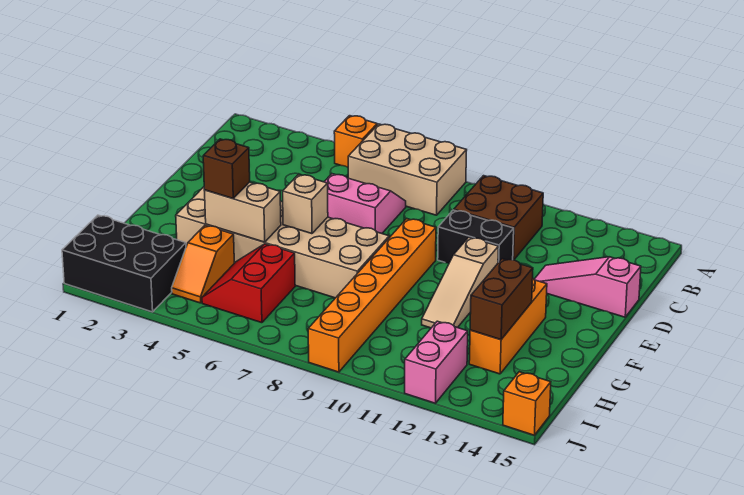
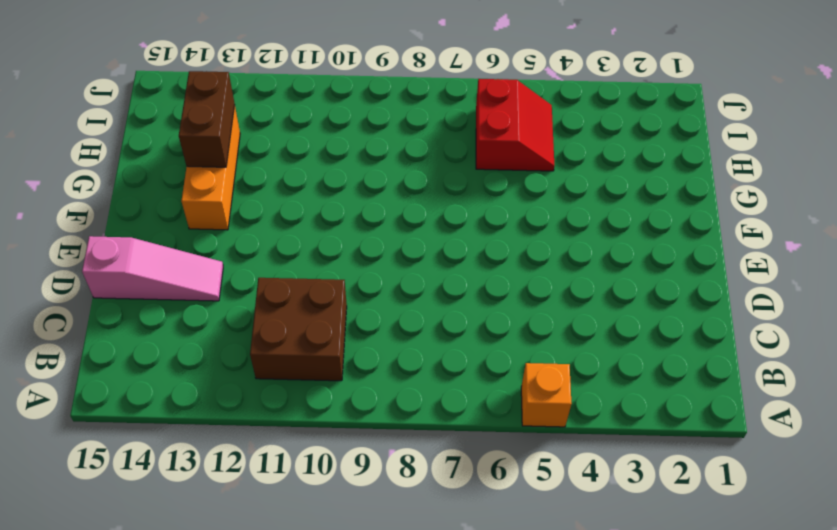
none -> tan brick A6:B8 level 1
none -> pink slope C6:D7 level 1 top D
none -> black brick D10:D11 level 1

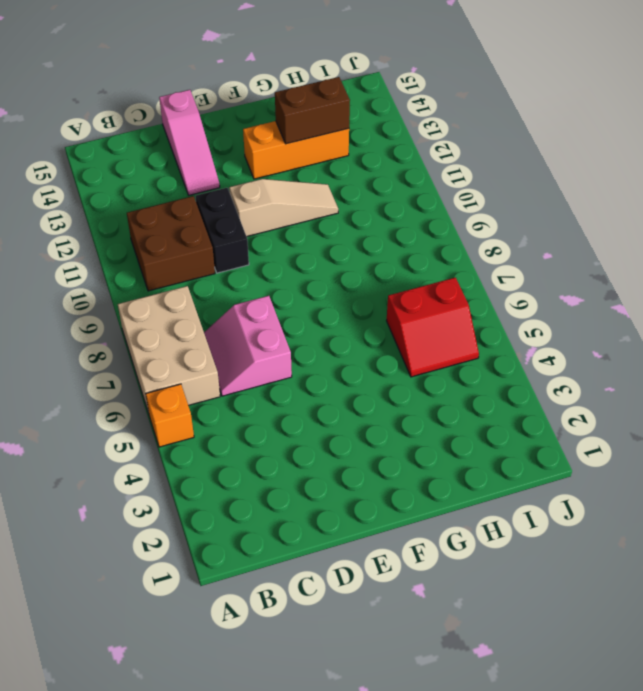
none -> orange brick E9:J9 level 1
none -> tan brick F3:G8 level 1
none -> orange slope H4:I4 level 1 top H

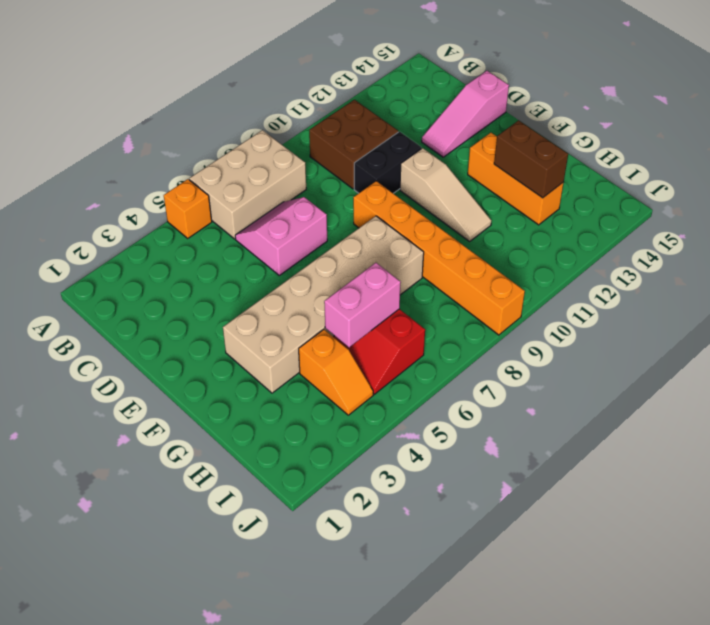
pink brick H5:H6 level 2 -> pink brick I12:J12 level 1
none -> black brick I1:J3 level 1
none -> orange brick J15 level 1
none -> tan brick F6 level 2

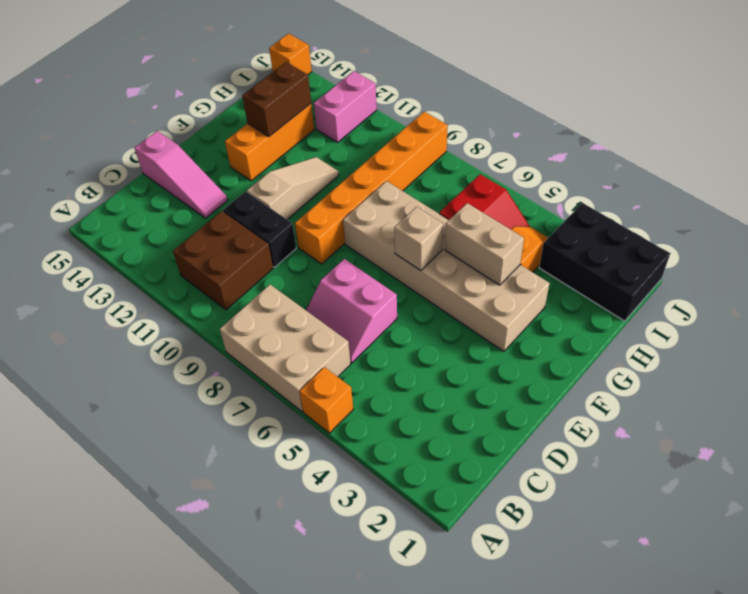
none -> brown brick G4 level 3

